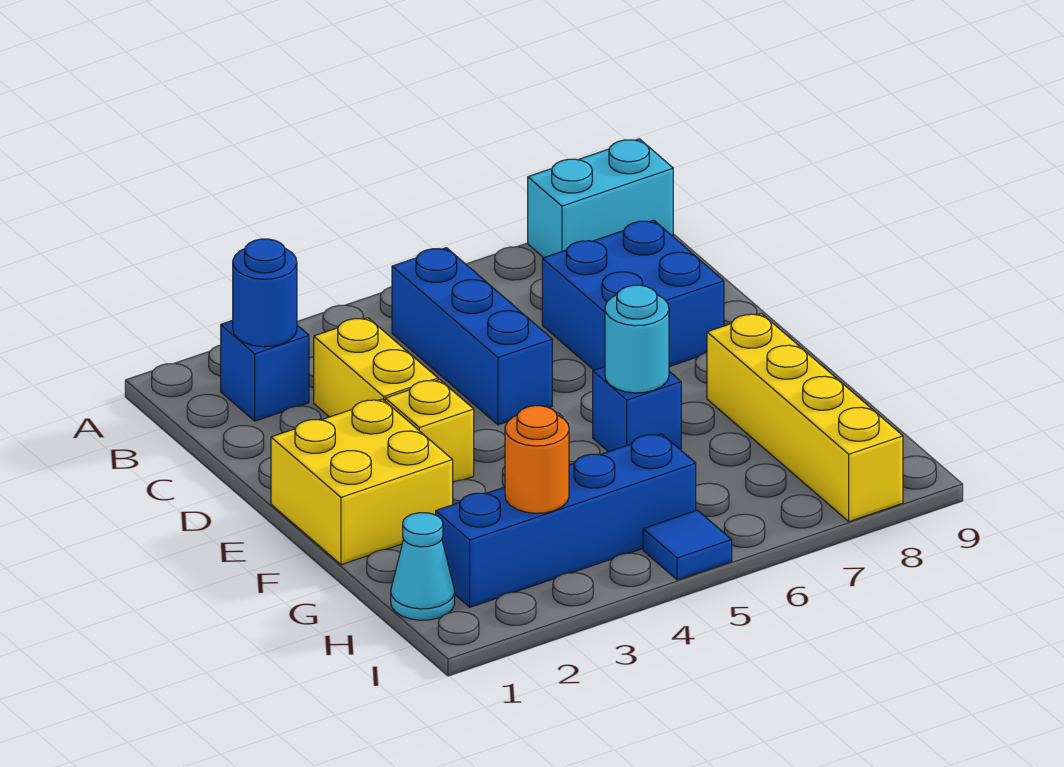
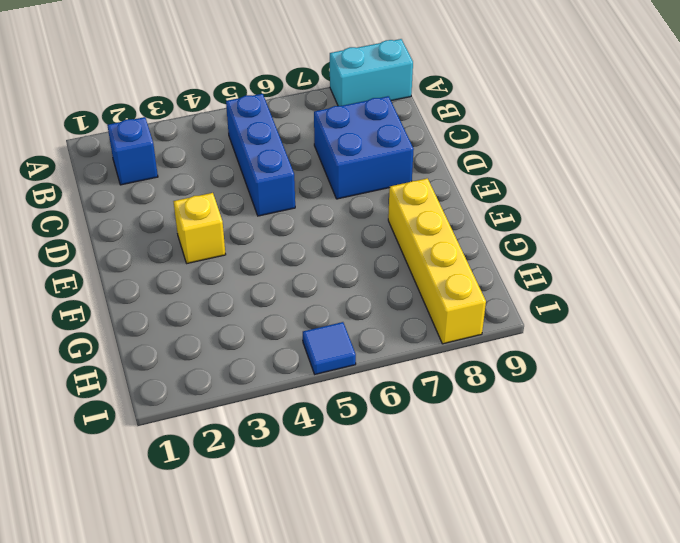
none -> yellow brick C3:D3 level 1
none -> yellow brick E1:F2 level 1
none -> blue brick F6 level 1

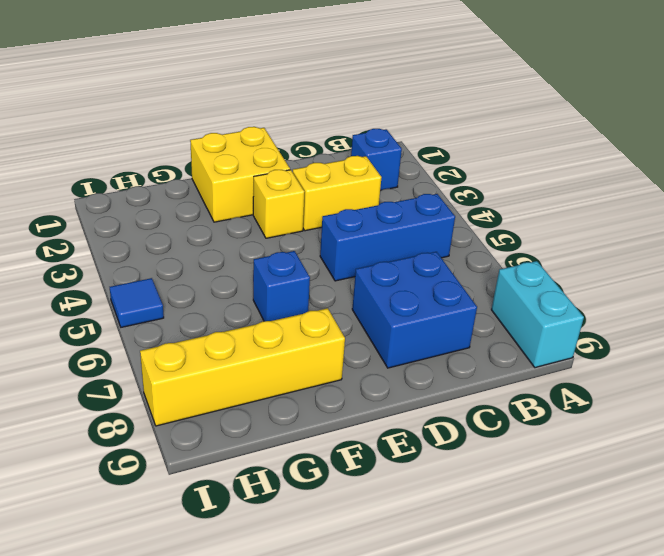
none -> cyan cone H1 level 1
none -> blue brick H2:H5 level 1
none -> blue round brick B2 level 2

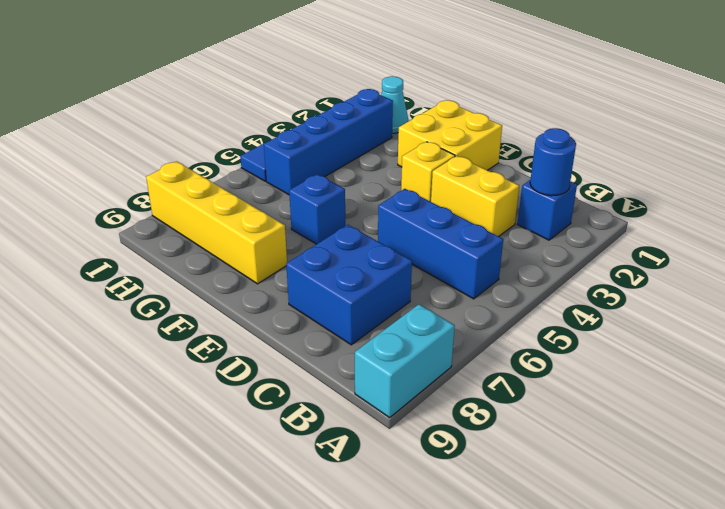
none -> cyan round brick F6 level 2
none -> orange round brick H3 level 2

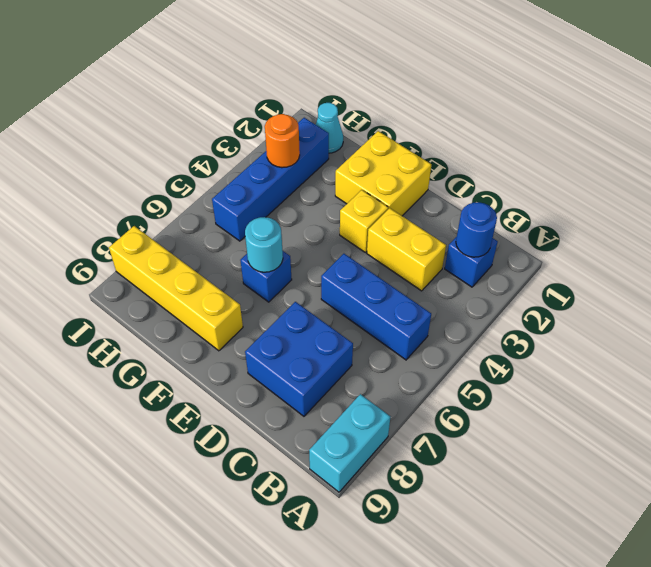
none -> blue tile I5 level 1

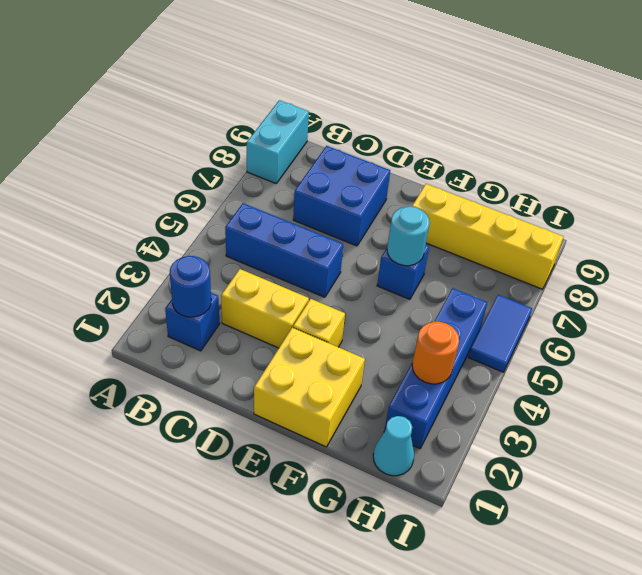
blue tile I5:I6 level 1 -> blue tile I5 level 1

